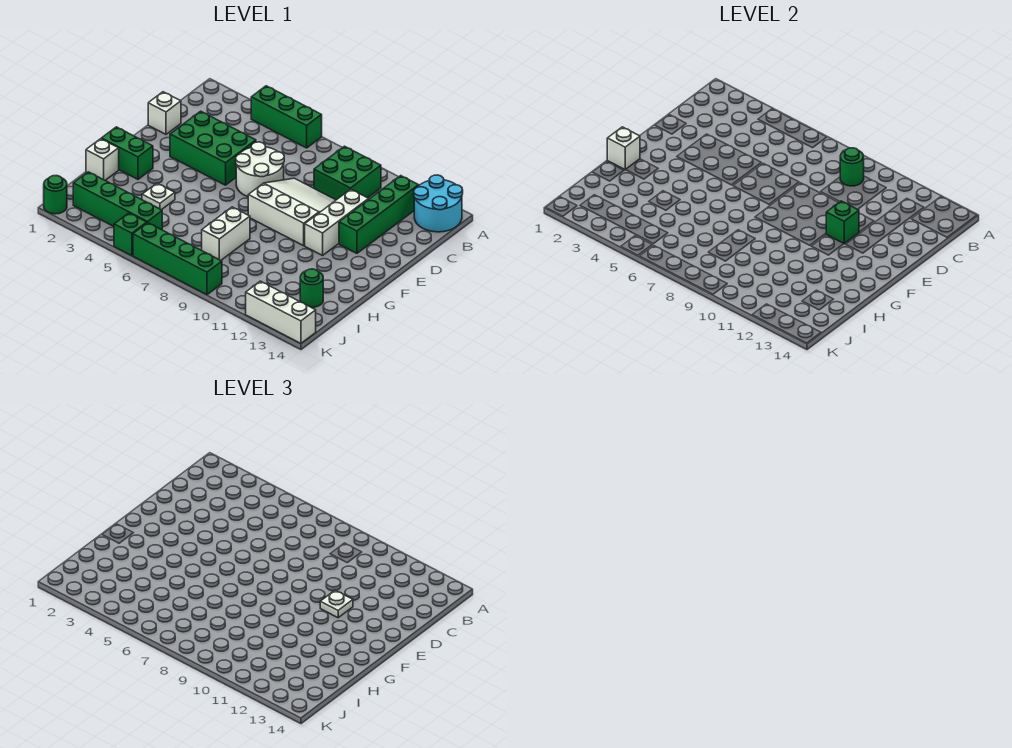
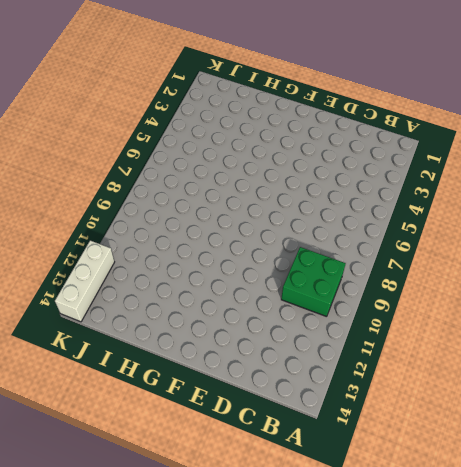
none -> green brick A4:A6 level 1
none -> cyan round brick A13:B14 level 1
none -> green brick B12:E12 level 1

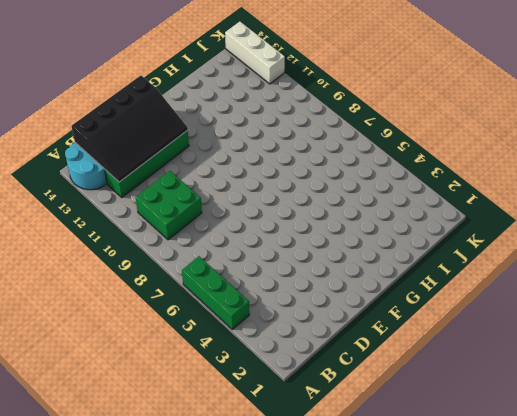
black slope B12:E14 level 2 top 14 -> none
none -> white brick D1 level 1
none -> green brick D3:E5 level 1
none -> white round brick D6:E7 level 1

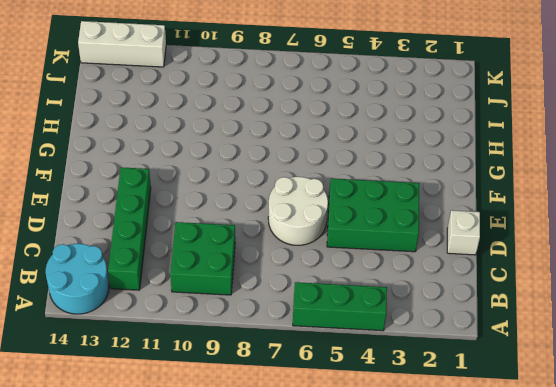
none -> white slope D8:F10 level 1 top F
none -> white brick D11:F11 level 1
none -> green brick G1:G2 level 1

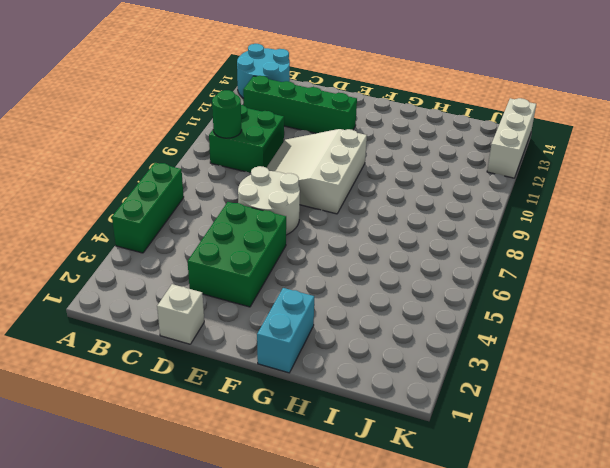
cyan brick G1:G2 level 1 -> green brick G1:G2 level 1
none -> white brick D11:F11 level 1
none -> white brick H1 level 1
none -> white plate H4 level 1

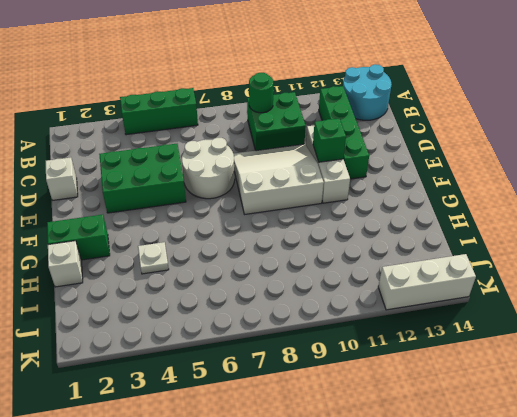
none -> white brick H8:I8 level 1
none -> green round brick I13 level 1
none -> green brick J2:J5 level 1

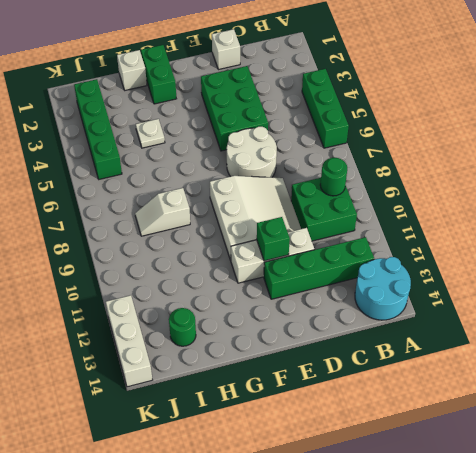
white slope H8:I8 level 1 top H -> white brick H8:I8 level 1
none -> green round brick K1 level 1
none -> green brick K5 level 1
none -> green brick K6:K9 level 1

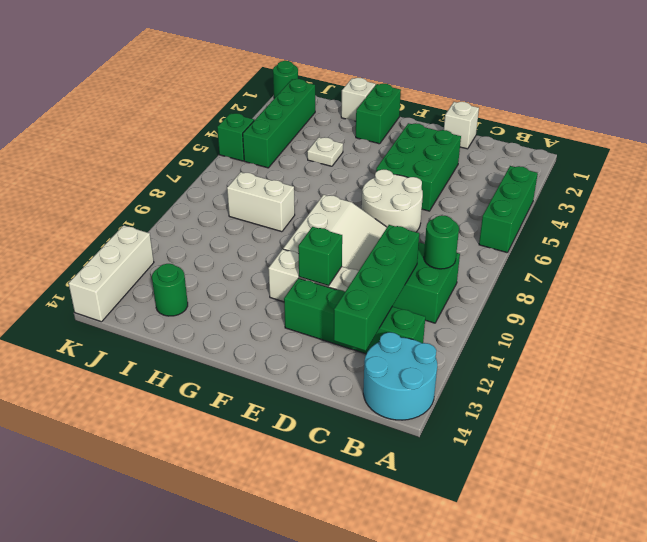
green brick C10:C13 level 2 -> green brick K6:K9 level 1
none -> white brick G1 level 2
none -> white plate E11 level 3

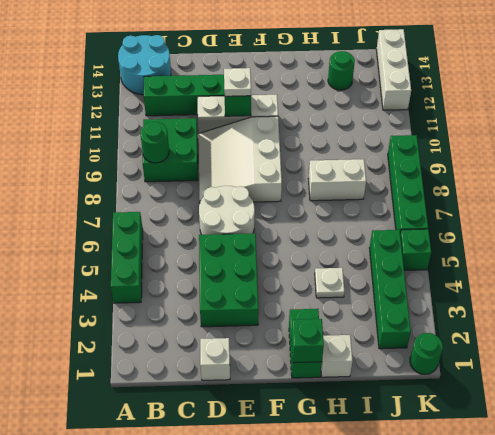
green brick G1 level 2 -> white brick G1 level 2

